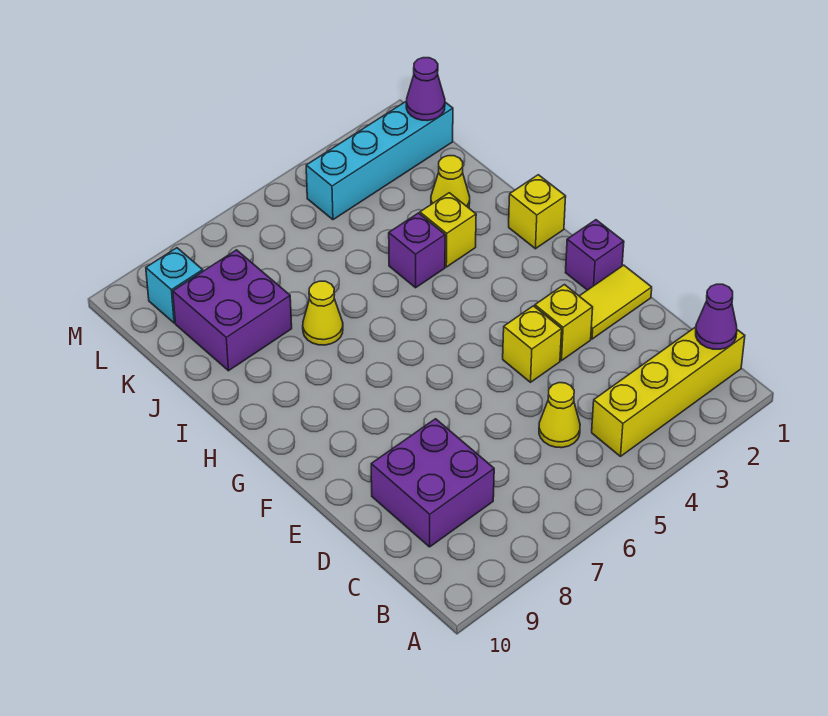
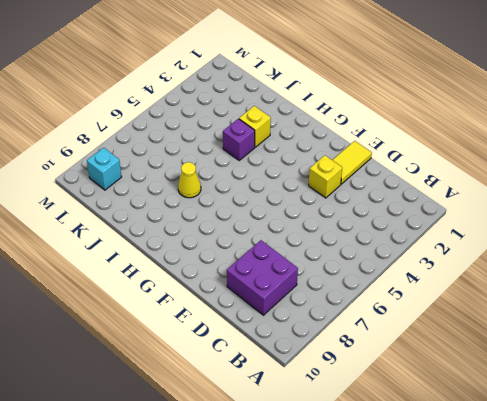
none -> yellow brick B1:B4 level 1
none -> yellow cone C5 level 1
none -> yellow brick E4 level 1

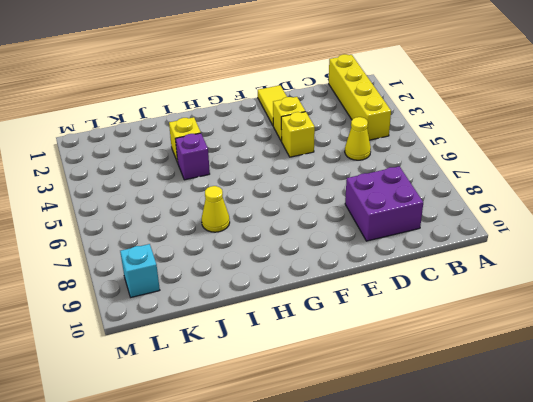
none -> purple brick F1 level 1
none -> yellow brick H1 level 1
none -> yellow cone J2 level 1

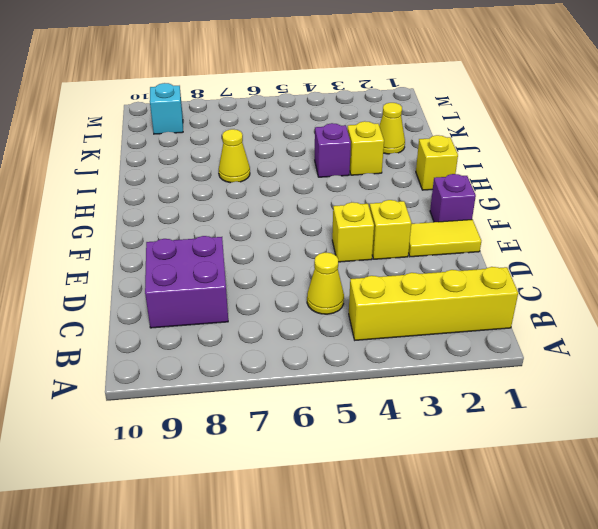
none -> purple brick J8:K9 level 1
none -> cyan brick L1:L4 level 1
none -> purple cone B1 level 2

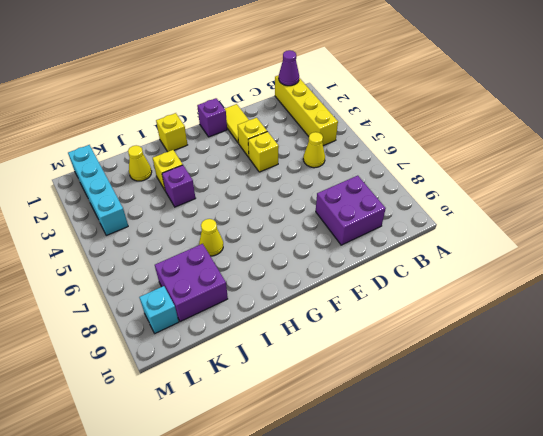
none -> purple cone L1 level 2

